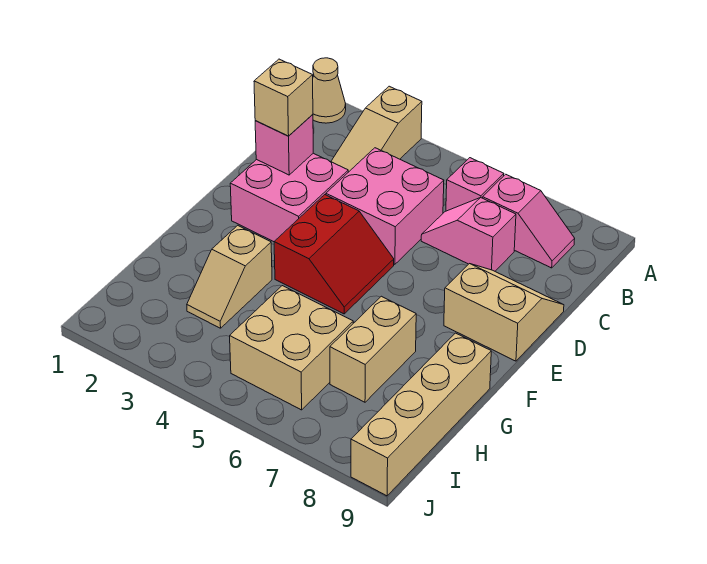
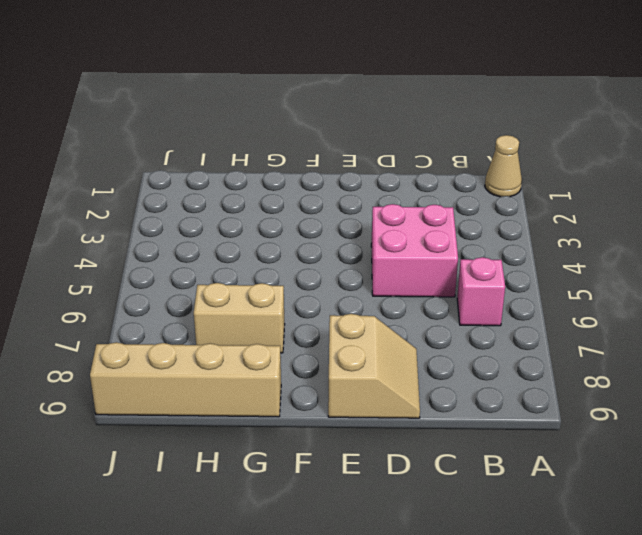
none -> tan slope A3:C3 level 1 top A
none -> pink slope B7:B8 level 1 top 7
none -> pink slope C6:C7 level 1 top 7

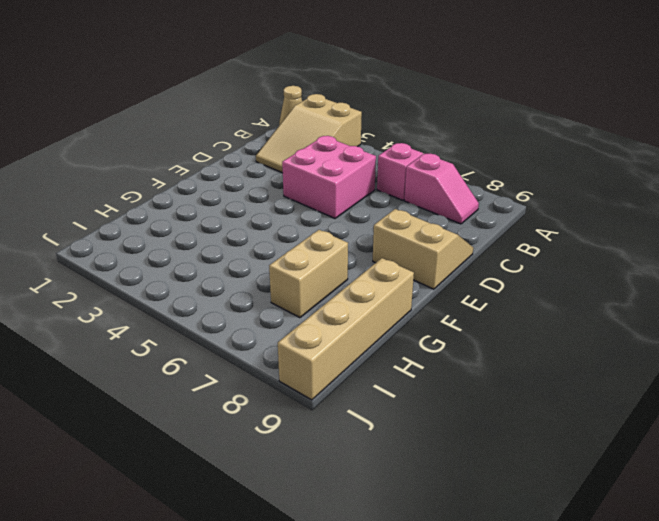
tan slope A2:C3 level 1 top A -> tan slope A3:C3 level 1 top A
none -> pink slope C6:C7 level 1 top 7
none -> pink brick D2:E3 level 1
none -> red slope E4:F5 level 1 top 4

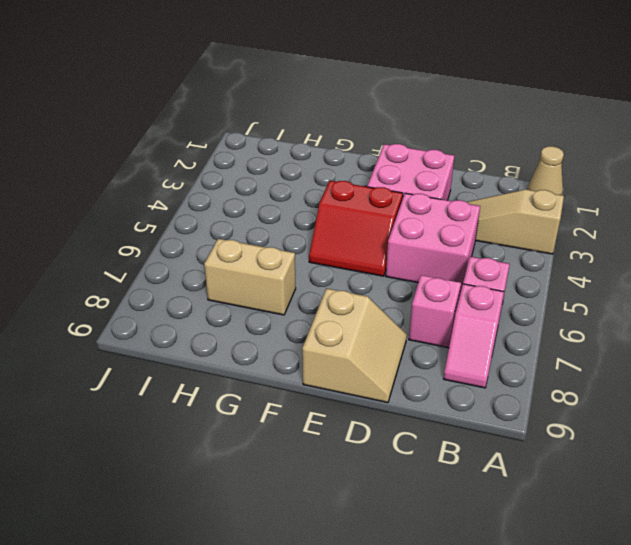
none -> tan slope G3:H3 level 1 top G
none -> tan brick G9:J9 level 1
none -> tan brick H5:I6 level 1

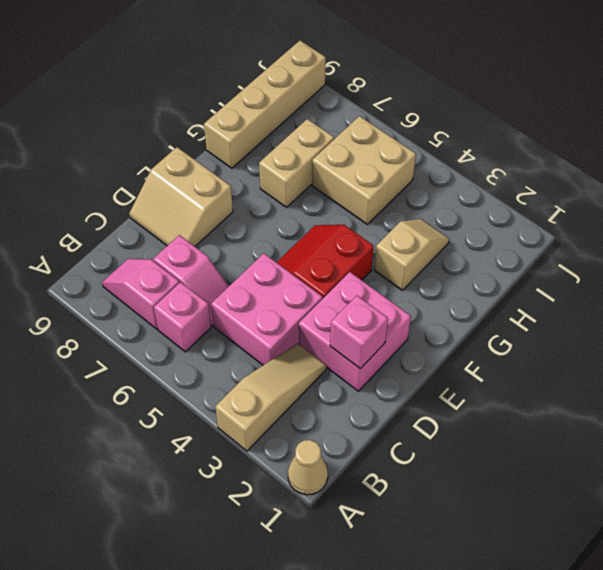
none -> tan brick D2 level 3

